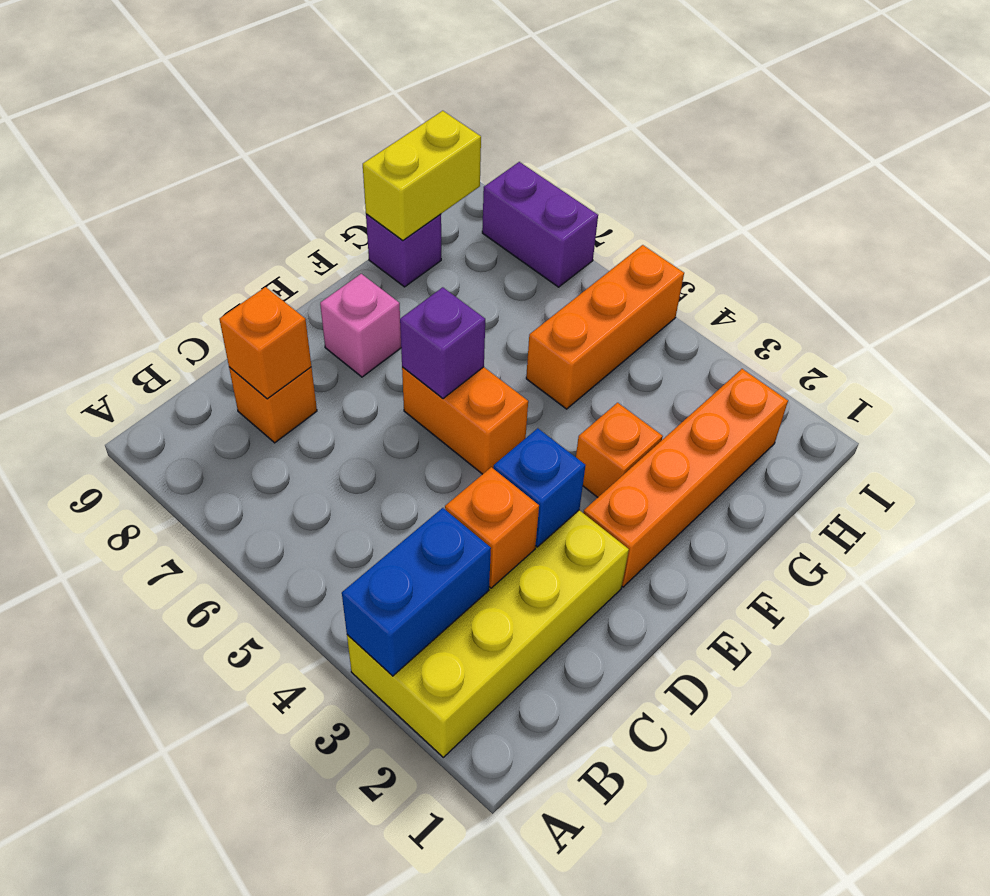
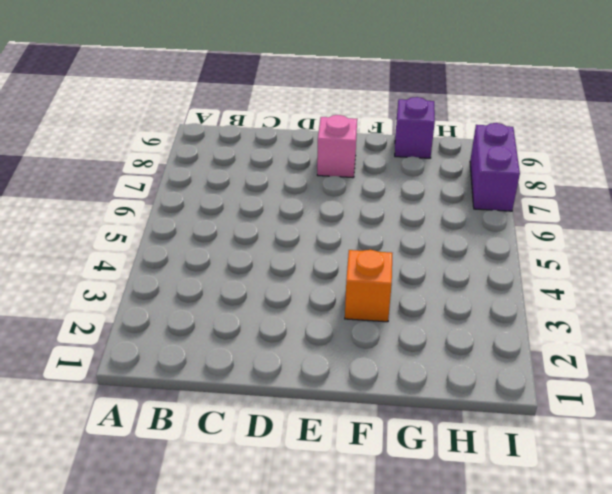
none -> yellow brick A2:D3 level 1
none -> orange brick C8 level 1
none -> orange brick E2:H2 level 1

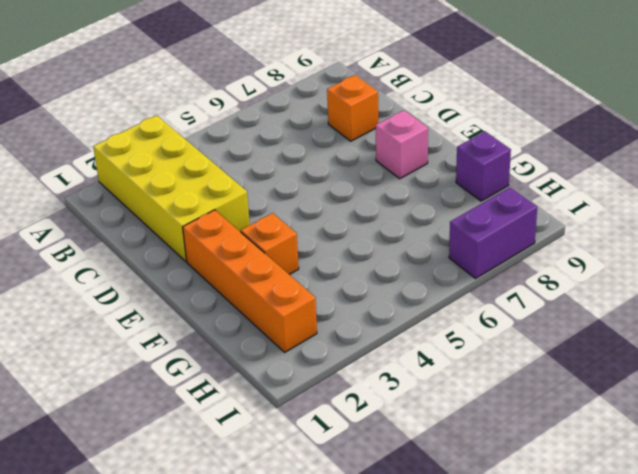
none -> orange brick E5:E6 level 1
none -> orange brick G5:I5 level 1
none -> blue brick A3:B3 level 2

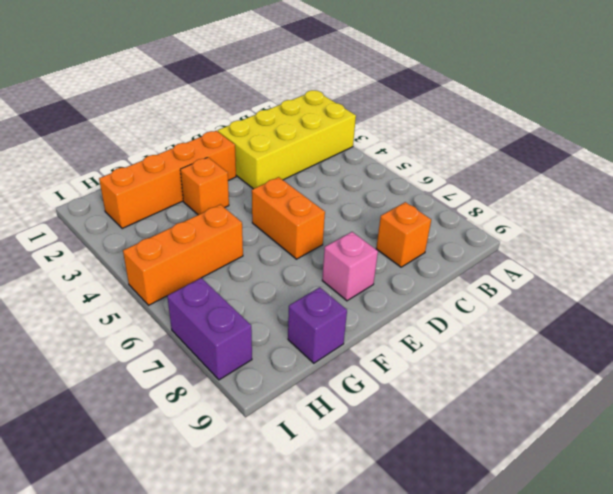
none -> blue brick A3:B3 level 2
none -> orange brick C3 level 2
none -> orange brick C8 level 2

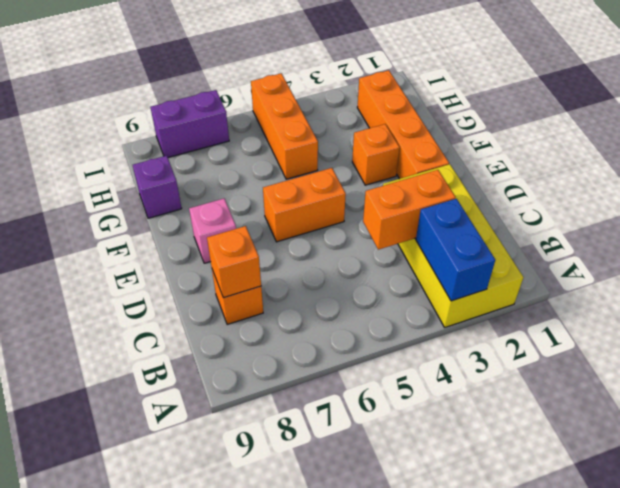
orange brick C3:C4 level 2 -> orange brick C3 level 2
none -> blue brick D3 level 2
none -> purple brick E6 level 2
none -> yellow brick G9:H9 level 2

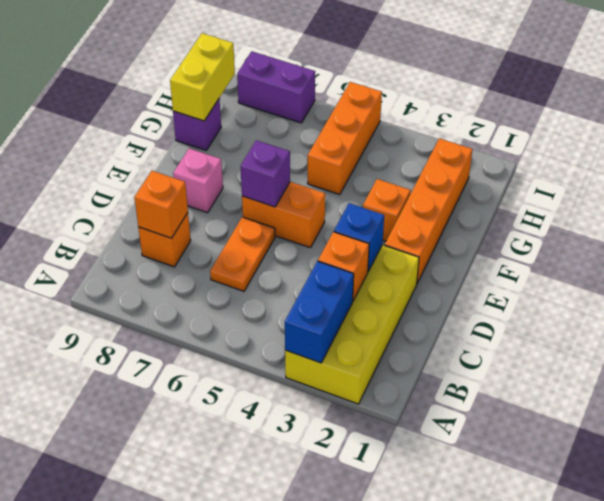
orange plate C6:D6 level 1 -> none

